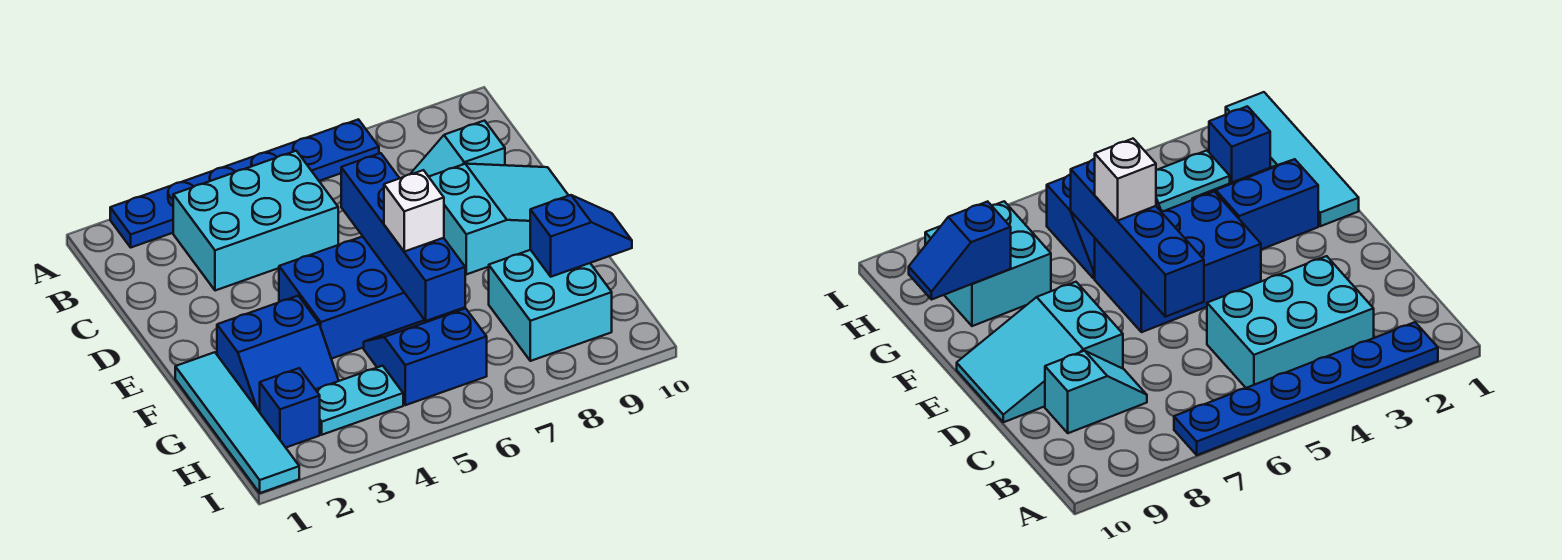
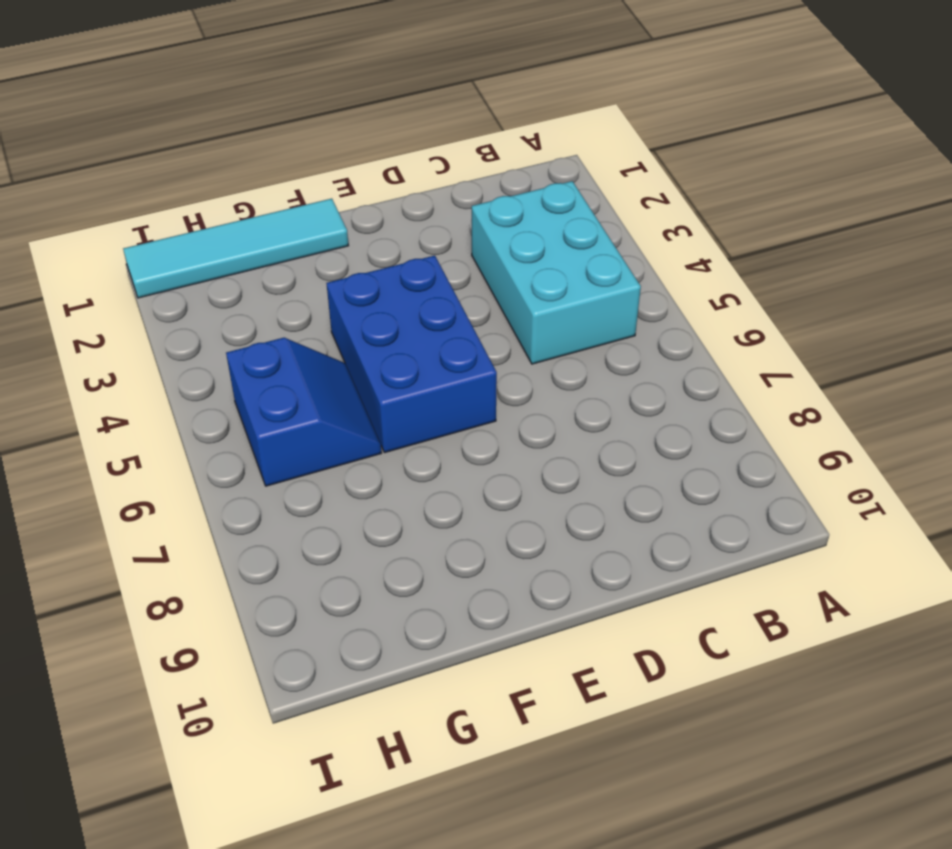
none -> blue plate A2:A7 level 1
none -> cyan slope C8:C9 level 1 top 9
none -> cyan slope D8:E10 level 1 top 8

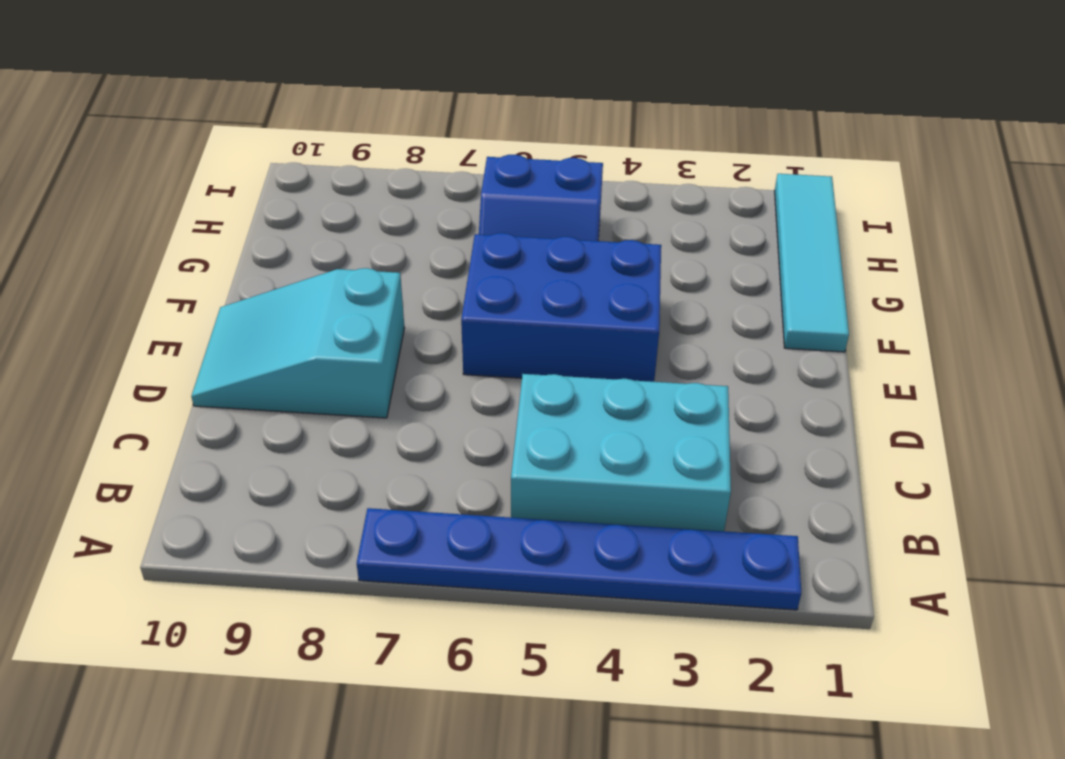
none -> cyan slope C8:C9 level 1 top 9
none -> blue slope F2:G3 level 1 top F
none -> cyan brick G8:H9 level 1

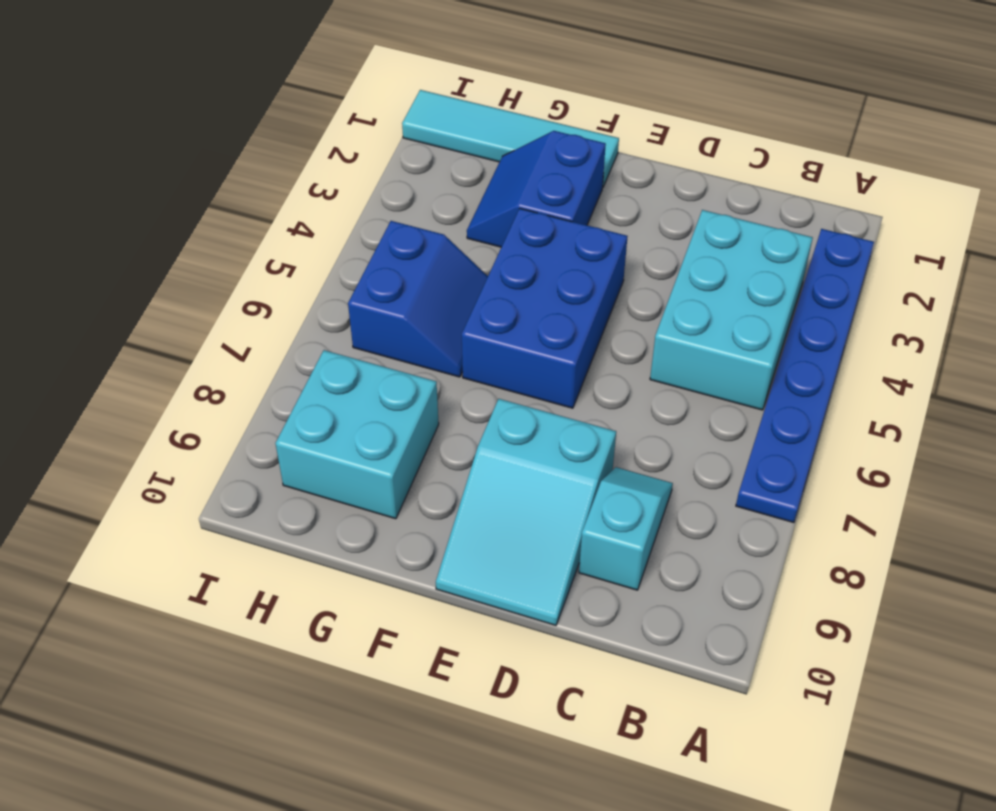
none -> blue brick H2 level 1
none -> cyan plate H3:H4 level 1
none -> blue brick D6:G6 level 2

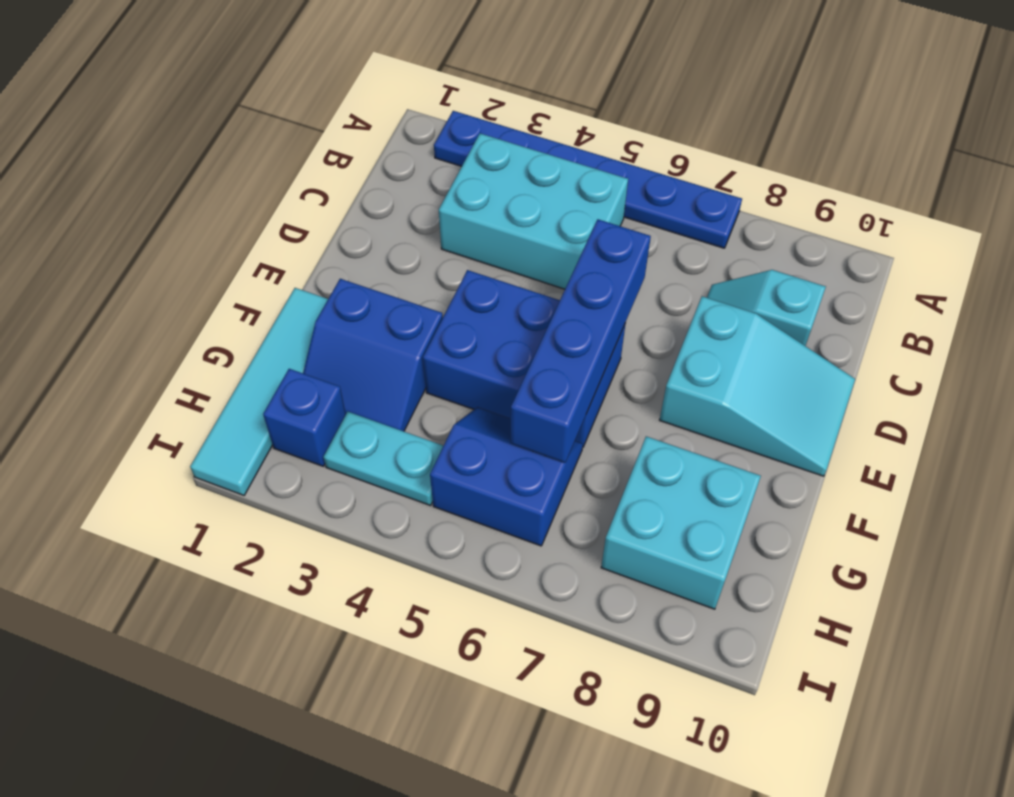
none -> blue slope G9:G10 level 2 top 9
none -> white brick F6 level 3

